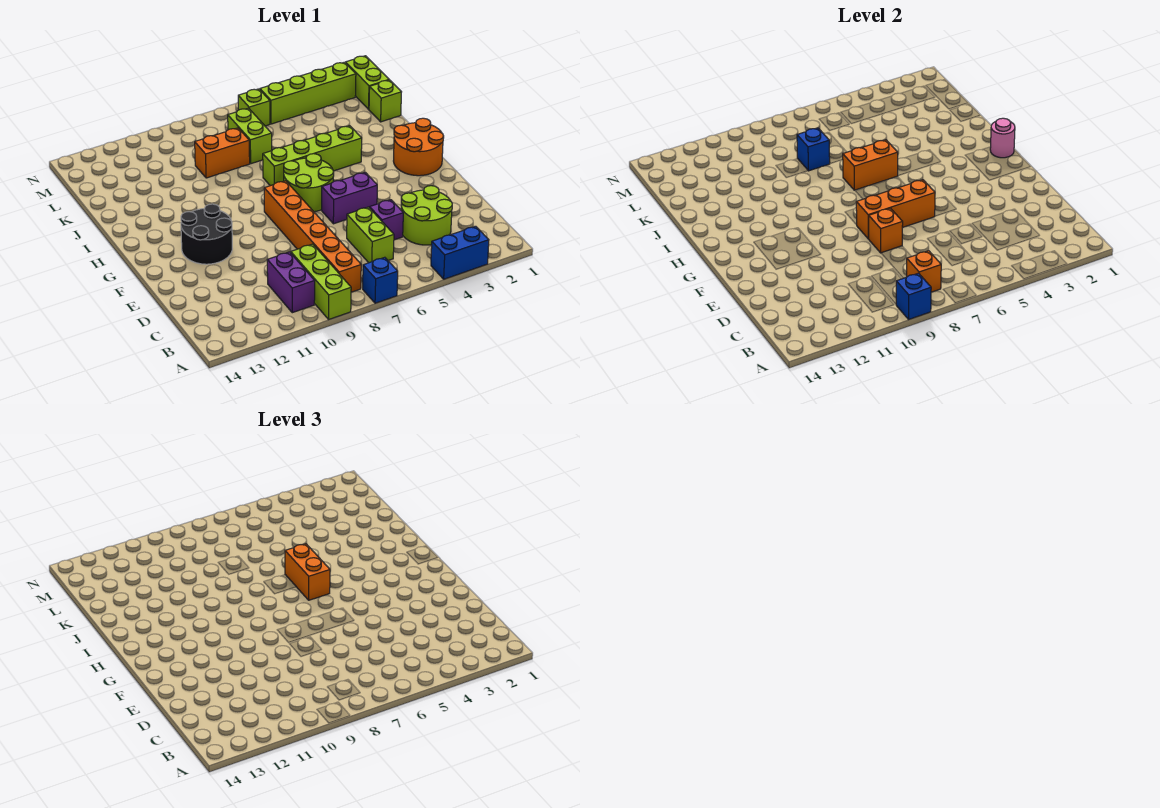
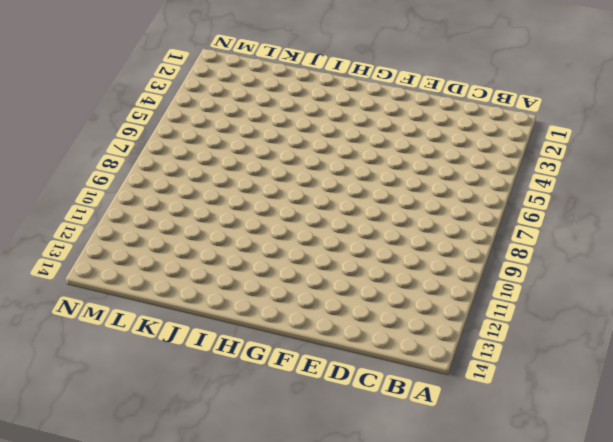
none -> blue brick A3:A4 level 1
none -> blue brick A7 level 1
none -> lime brick A9:C9 level 1

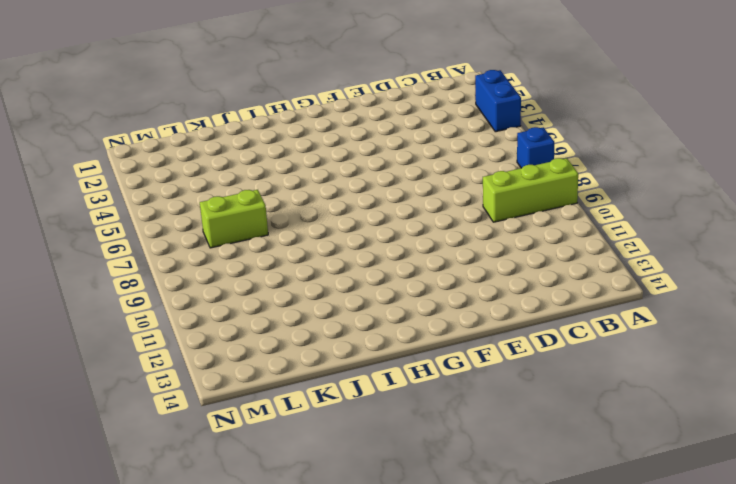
none -> orange brick B8:G8 level 1
none -> purple brick B10:C10 level 1
none -> lime round brick C3:D4 level 1

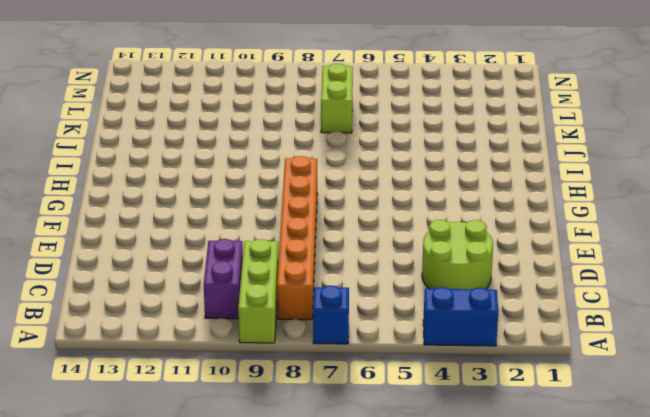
none -> lime brick C6:D6 level 1
none -> purple brick D5 level 1
none -> purple brick F5:F6 level 1

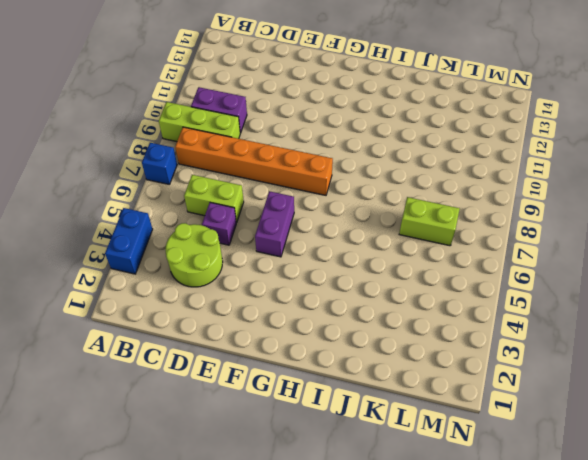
none -> black round brick F11:G12 level 1
none -> orange round brick G1:H2 level 1
none -> lime round brick G6:H7 level 1

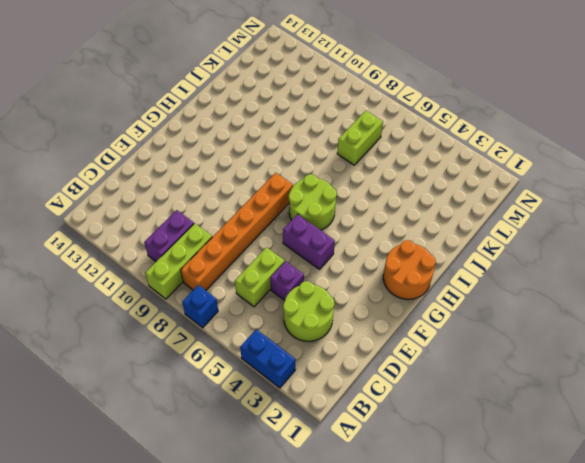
none -> black round brick F11:G12 level 1
none -> lime brick I4:I7 level 1
none -> lime brick K1 level 1

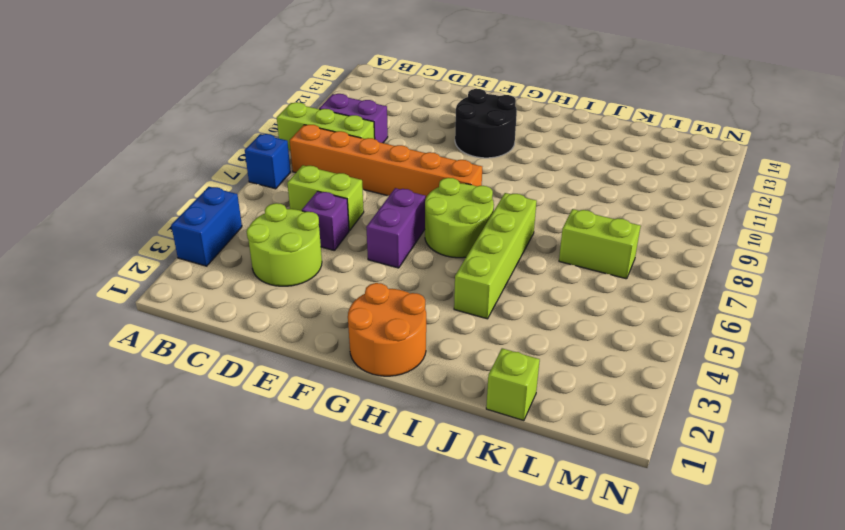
none -> orange brick K8:K9 level 1
none -> lime brick L1:M1 level 1
none -> lime brick M2:M5 level 1

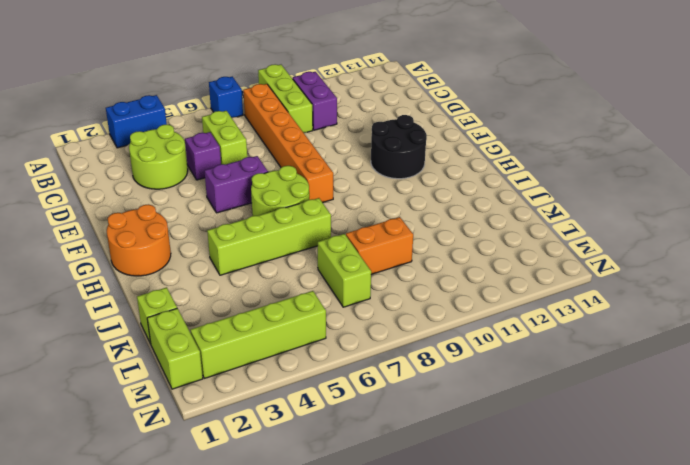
none -> lime brick M6 level 1
none -> blue brick A9 level 2
none -> orange brick B8 level 2

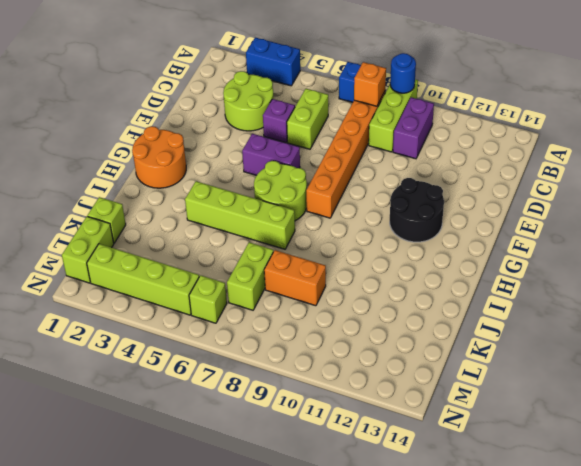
blue round brick A9 level 2 -> blue brick A9 level 2
none -> orange brick E8 level 2
none -> orange brick F6:F8 level 2
none -> pink round brick H1 level 2

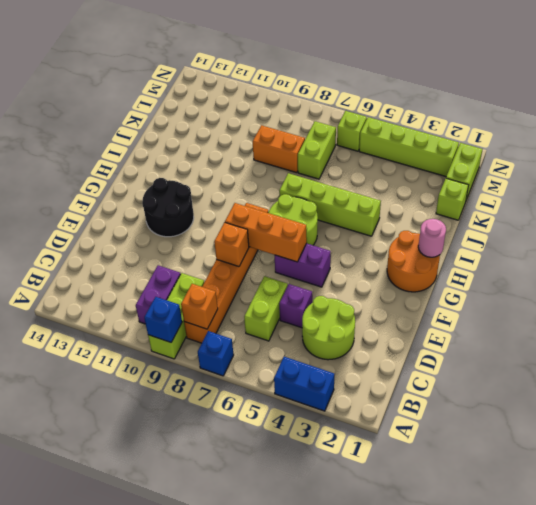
none -> orange brick I6:I7 level 2
none -> blue brick K8 level 2
none -> orange brick H6:I6 level 3

